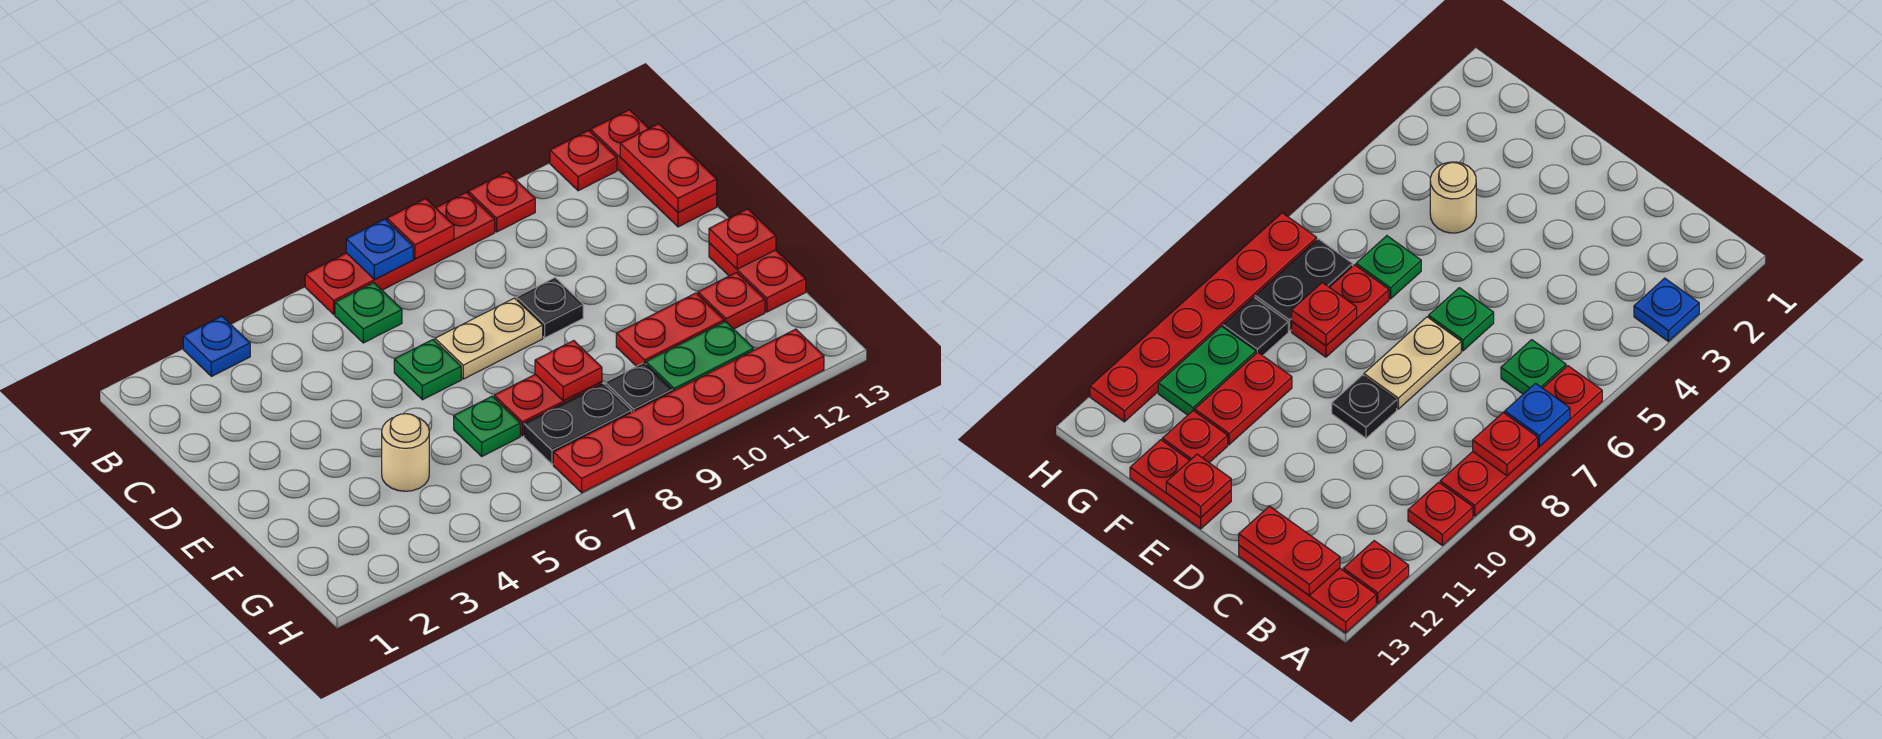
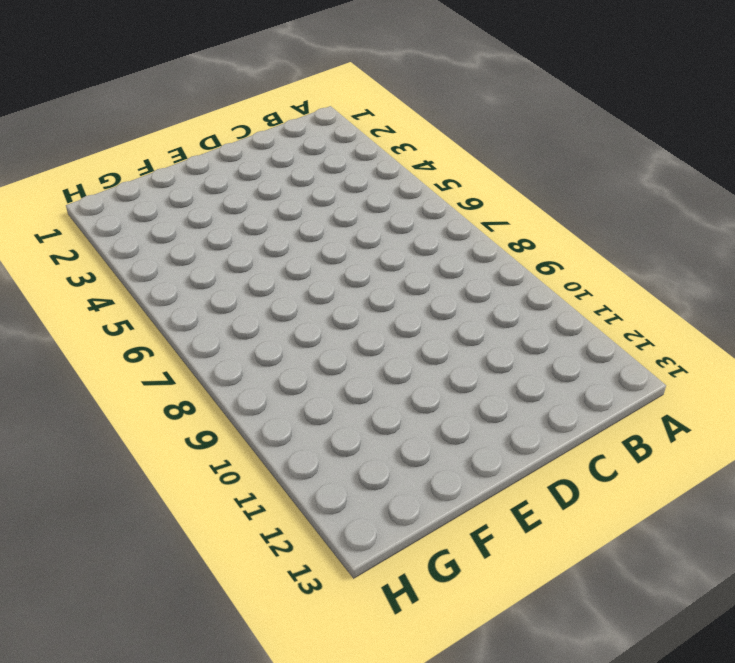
none -> blue plate A3 level 1
none -> red plate A6:A9 level 1
none -> red plate A10 level 1

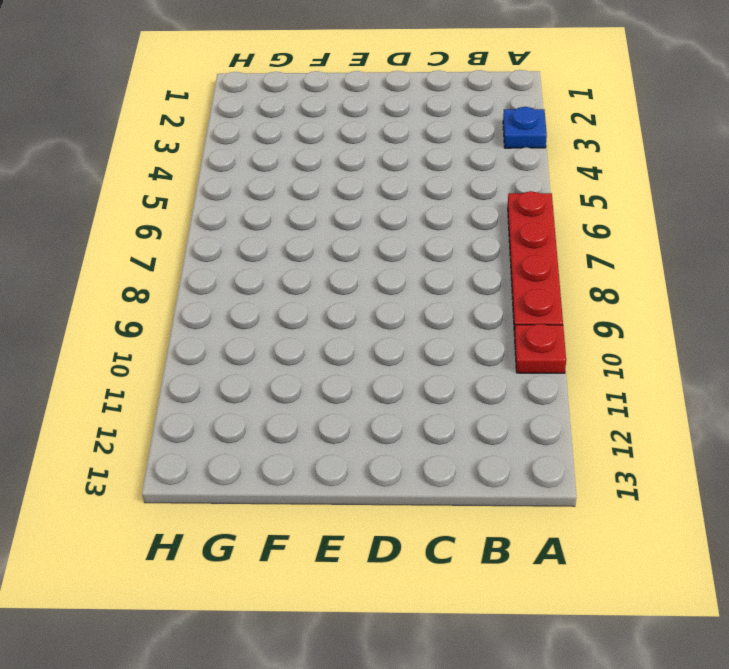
none -> red plate A12 level 1
none -> red plate A13:C13 level 1
none -> green plate B6 level 1

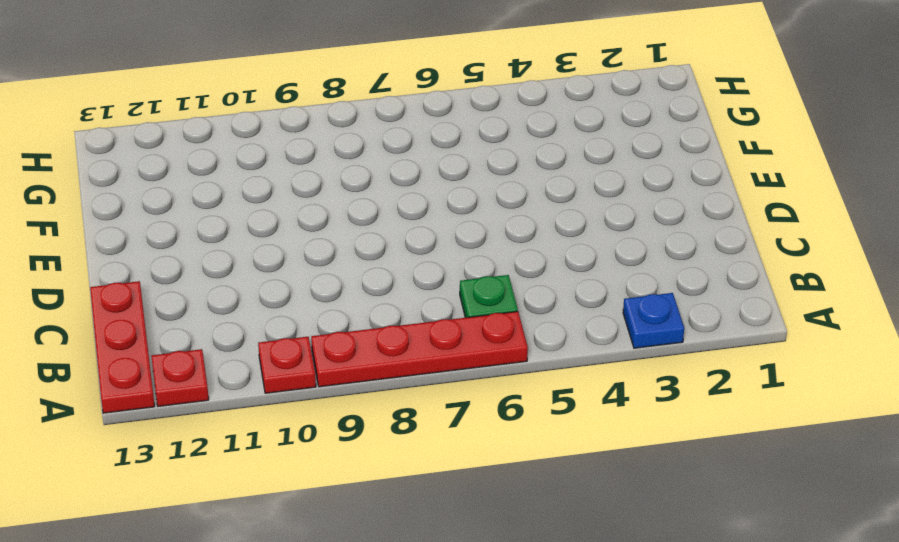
none -> green plate D6 level 1
none -> tan plate D7:D8 level 1
none -> black plate D9 level 1

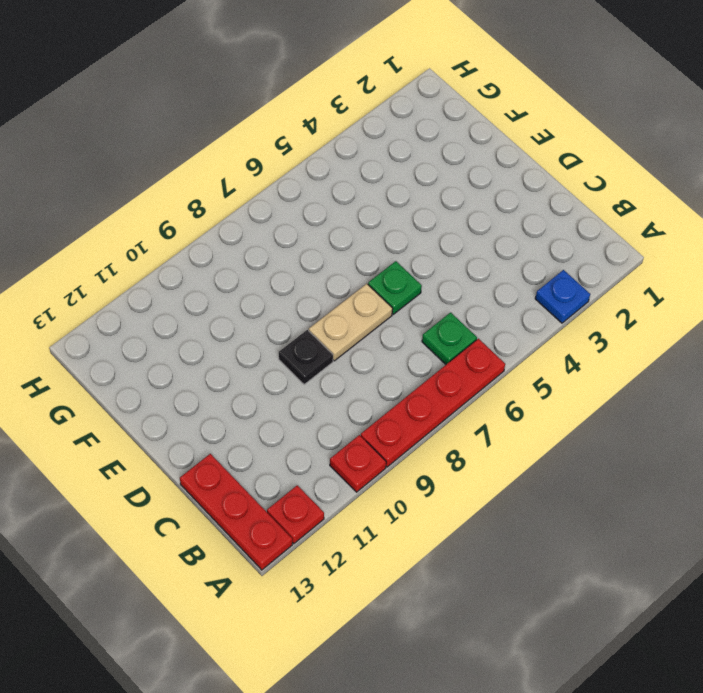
none -> red plate E13:F13 level 1
none -> tan round brick F4 level 1
none -> green plate F6 level 1

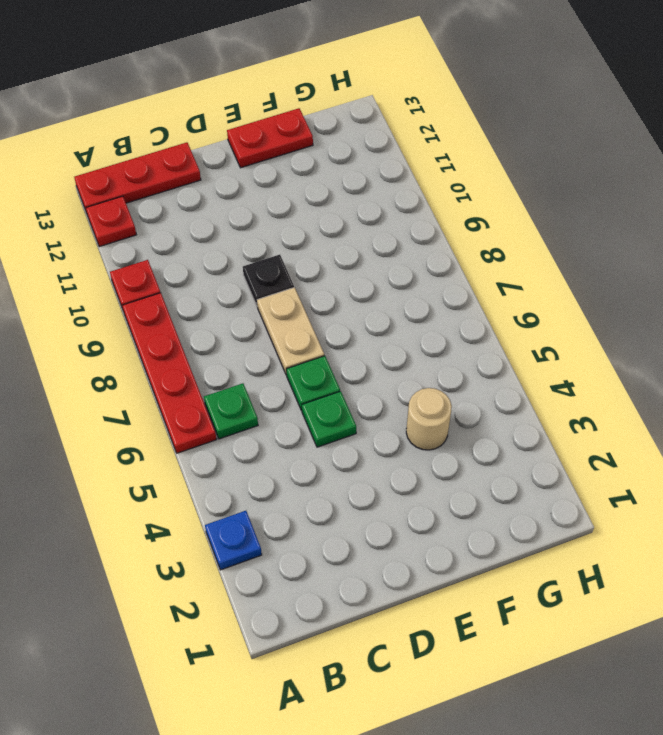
green plate D5 level 1 -> green plate F6 level 1
none -> red plate F7:F8 level 1
none -> red plate F10:F11 level 1
none -> red plate F12 level 1

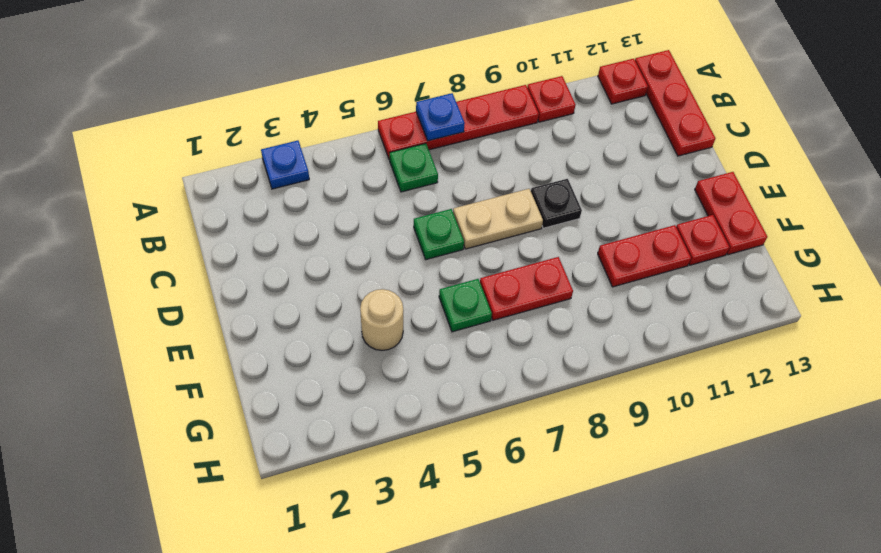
none -> black plate G7:G8 level 1
none -> black plate G9 level 1
none -> green plate G10:G11 level 1

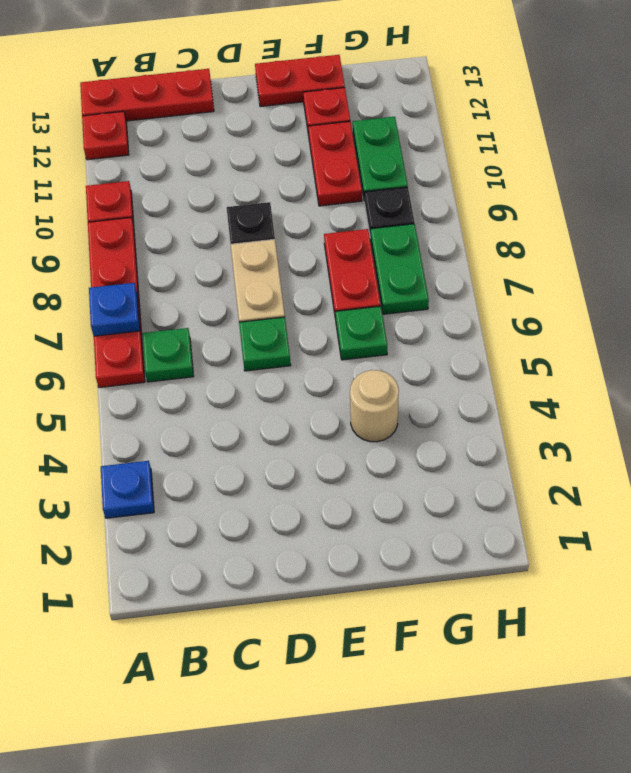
green plate G7:G8 level 1 -> black plate G7:G8 level 1
none -> red plate H7:H12 level 1
none -> red plate A8 level 2
none -> red plate B13:C13 level 2

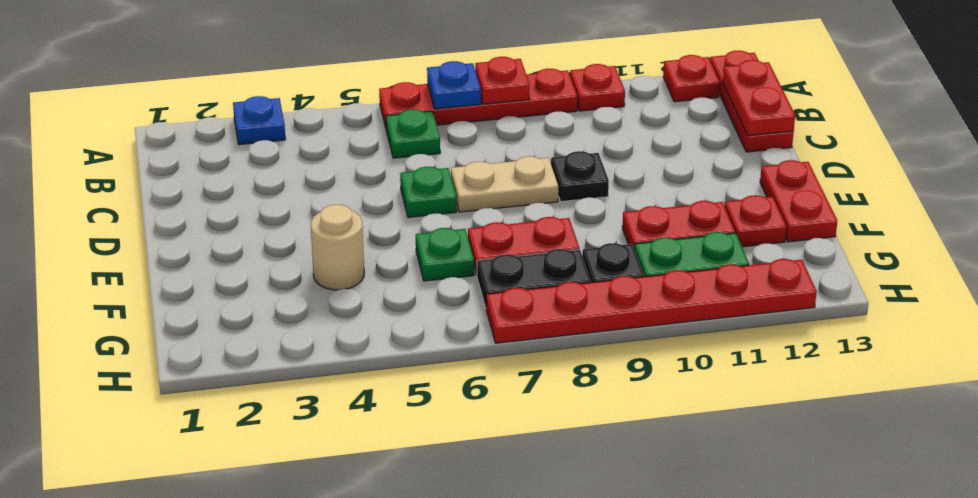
none -> red plate E13 level 2
none -> red plate F8 level 2

